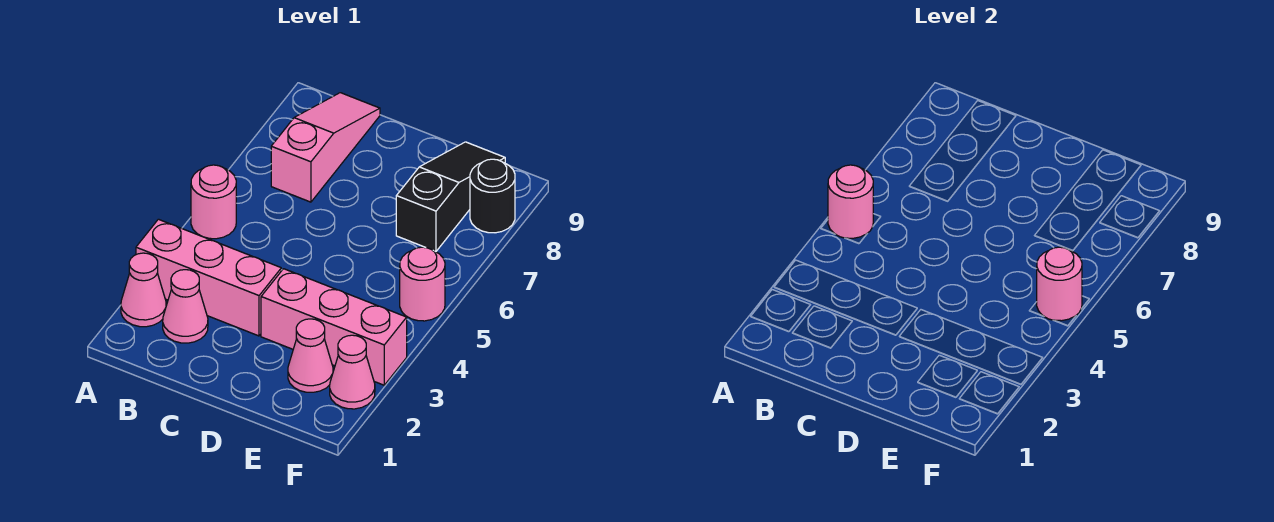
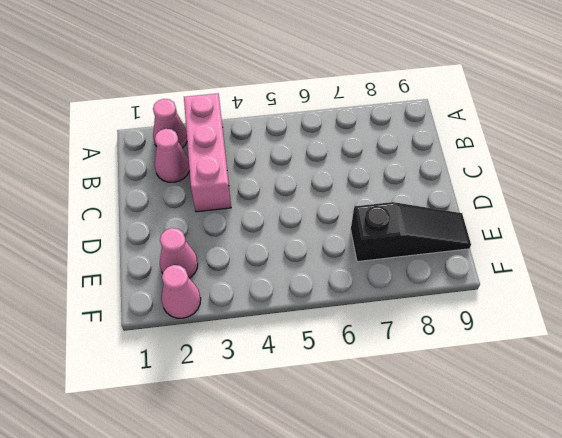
none -> pink round brick A5 level 1
none -> pink slope B7:B9 level 1 top 7
none -> pink brick D3:F3 level 1

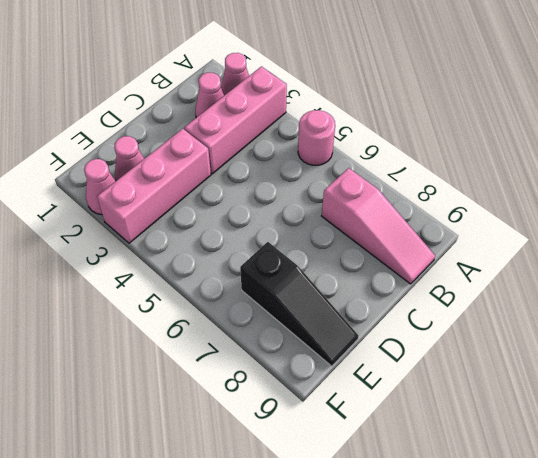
none -> pink round brick F5 level 1
none -> black round brick F8 level 1
none -> pink round brick A5 level 2

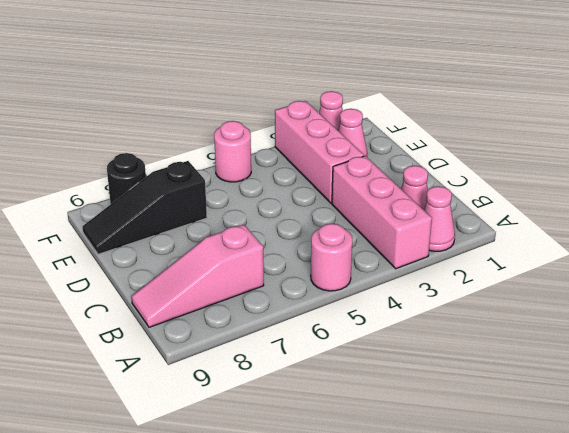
none -> pink round brick A5 level 2
none -> pink round brick F5 level 2

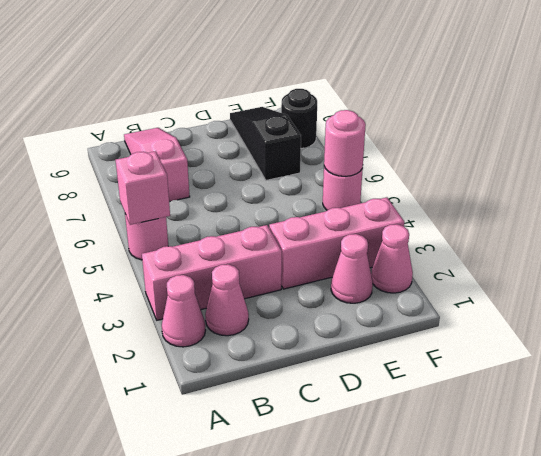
pink brick A5 level 2 -> pink round brick A5 level 2

